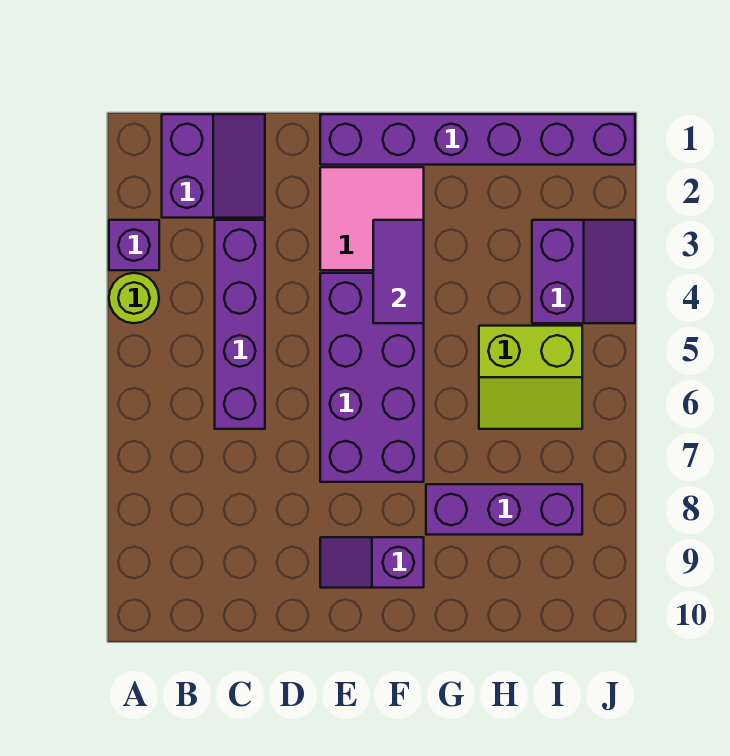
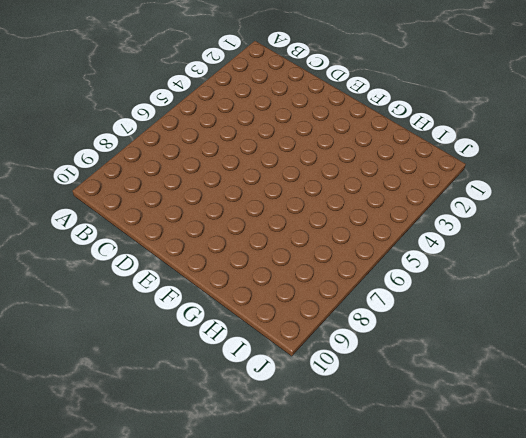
none -> purple brick A3 level 1
none -> lime round brick A4 level 1
none -> purple slope B1:C2 level 1 top B

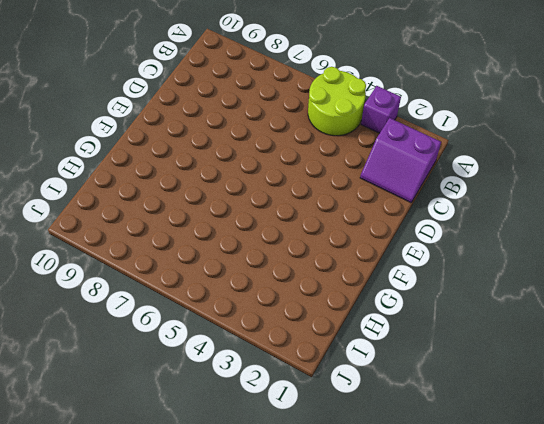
lime round brick A4:B5 level 1 -> lime round brick A4 level 1
none -> purple brick C3:C6 level 1
none -> purple brick E1:J1 level 1
none -> pink tile E2:F3 level 1

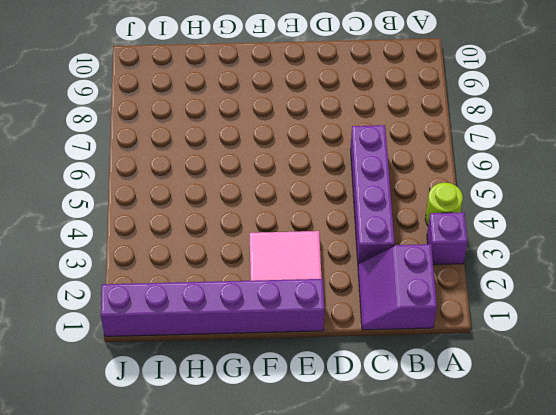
none -> purple brick E4:F7 level 1
none -> purple slope E9:F9 level 1 top F
none -> purple brick G8:I8 level 1

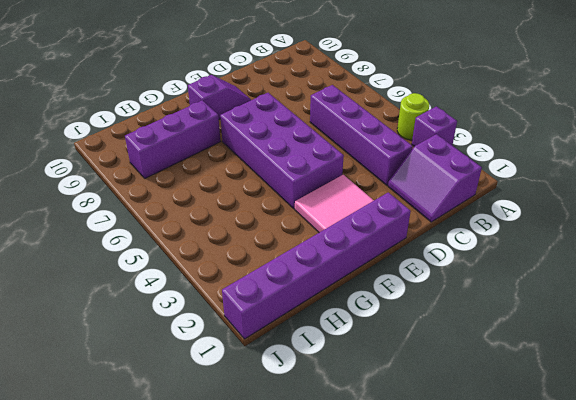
none -> lime slope H5:I6 level 1 top 5
none -> purple slope I3:J4 level 1 top I
none -> purple tile F3:F4 level 2

